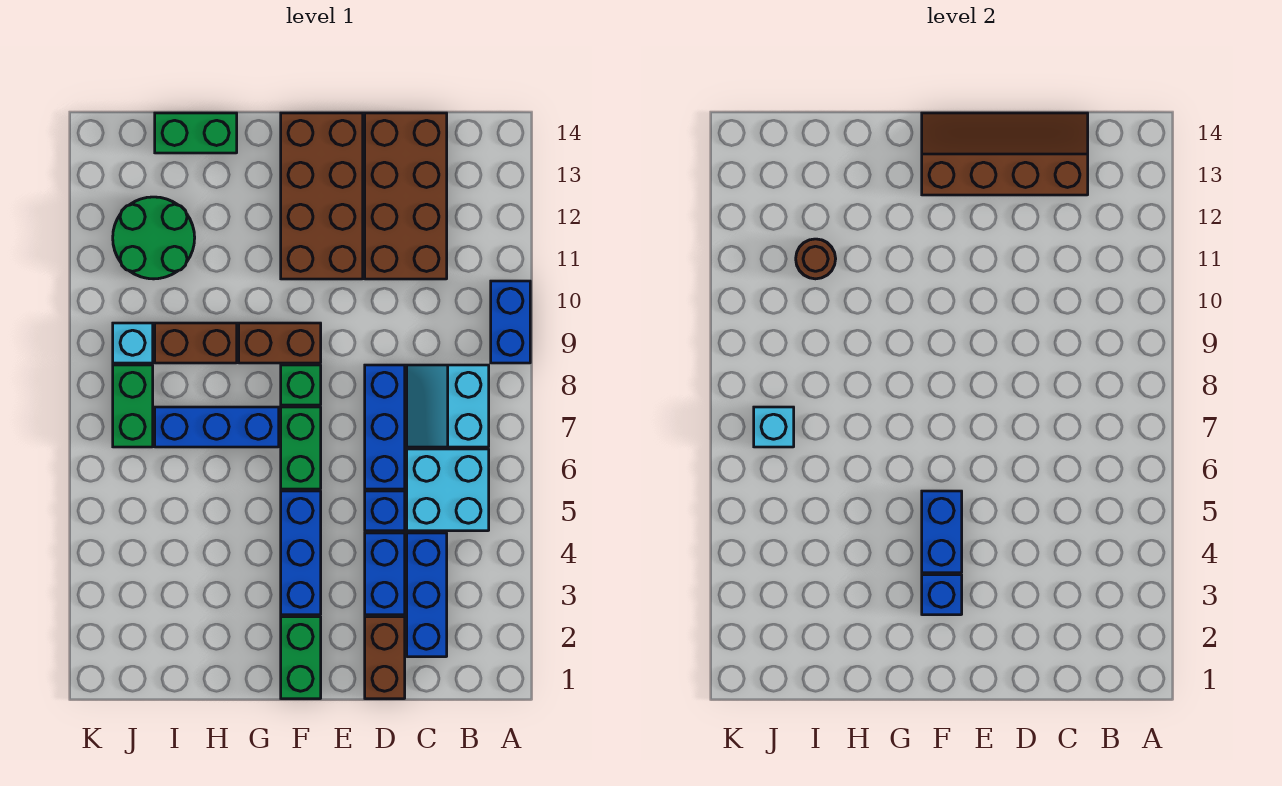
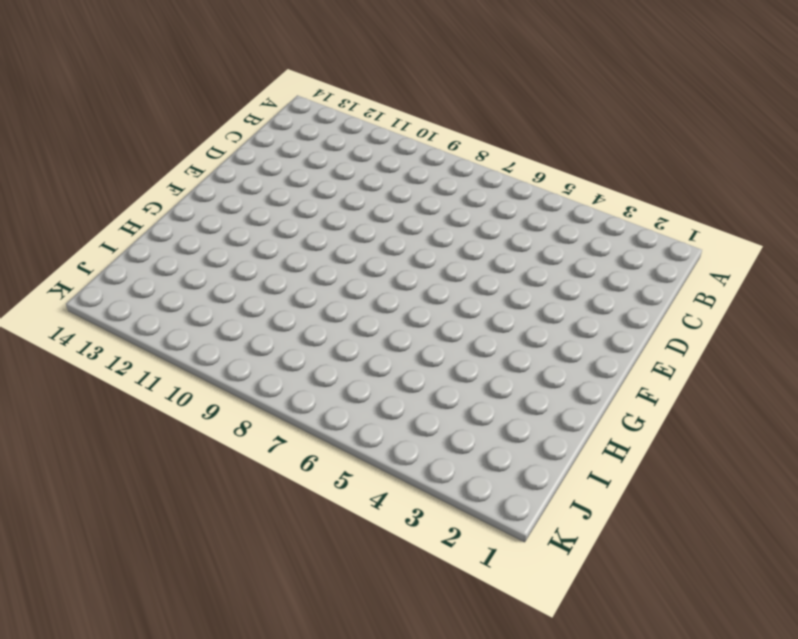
none -> blue brick A9:A10 level 1
none -> cyan brick B5:C6 level 1
none -> cyan slope B7:C8 level 1 top B

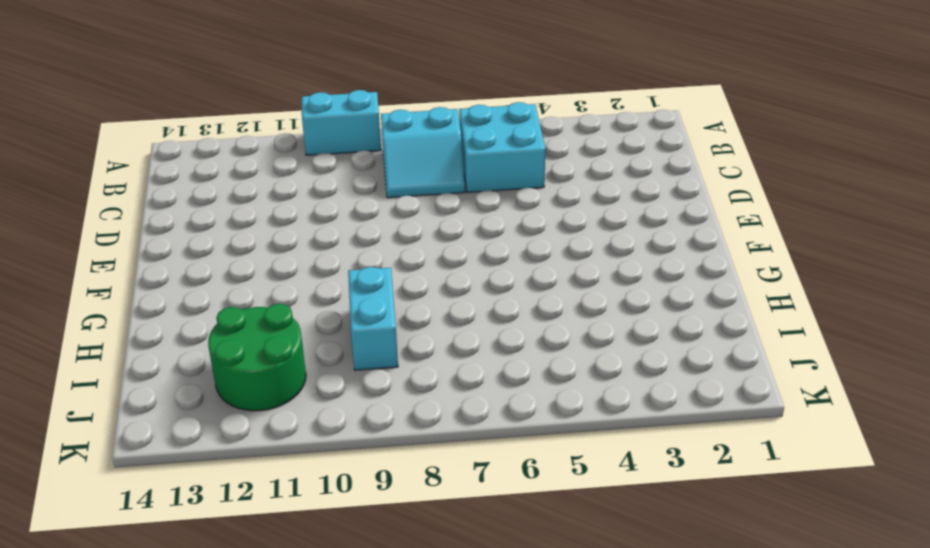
cyan brick A9:A10 level 1 -> blue brick A9:A10 level 1
cyan brick H9:I9 level 1 -> brown brick H9:I9 level 1
none -> blue brick C2:C4 level 1
none -> brown brick C11:D14 level 1
none -> brown brick D1:D2 level 1

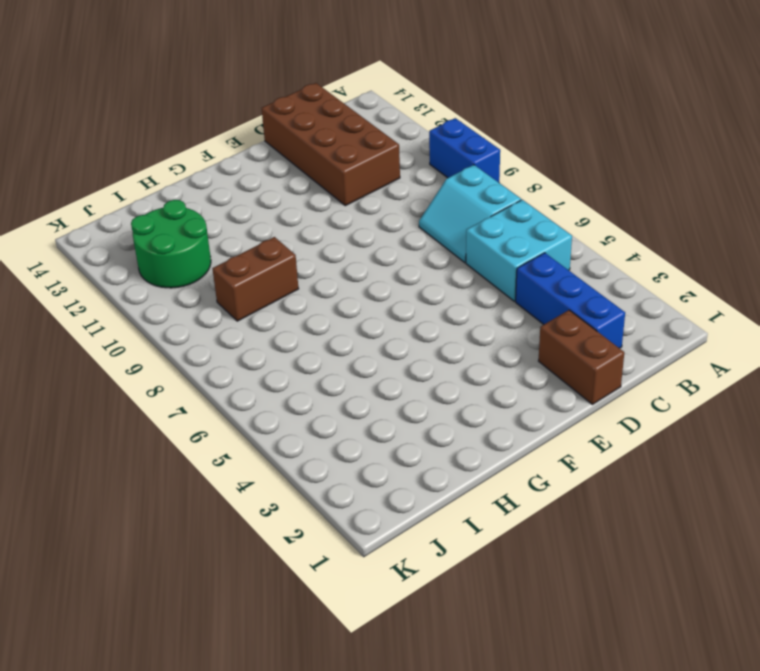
none -> blue brick D3:D4 level 1
none -> blue brick D5 level 1
none -> blue brick D6:D8 level 1

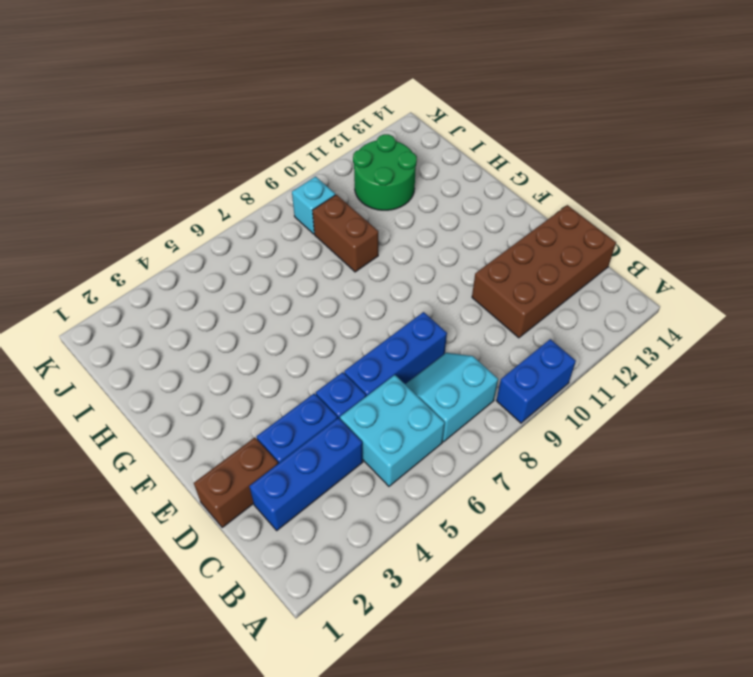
none -> brown brick E11:F14 level 1
none -> green brick F1:F2 level 1
none -> blue brick F3:F5 level 1

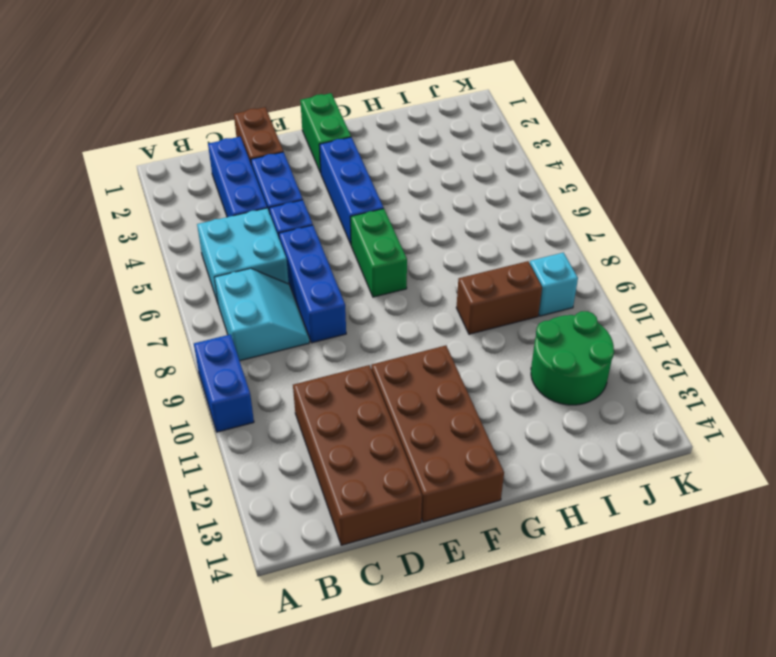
none -> green brick F8 level 1
none -> brown brick F9:G9 level 1
none -> blue brick G7:I7 level 1

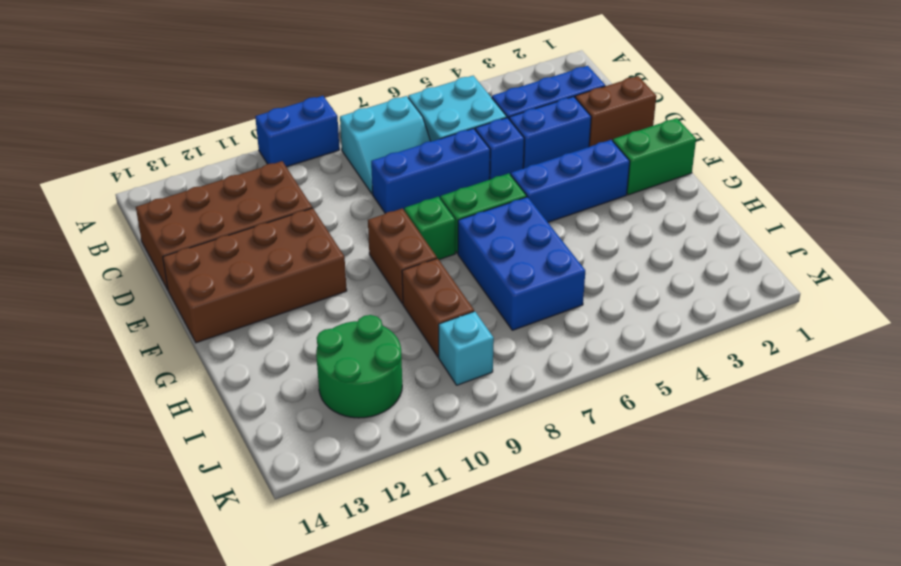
blue brick G6:I7 level 1 -> blue brick G7:I7 level 1
none -> green brick H14:I14 level 1
none -> green brick J7:J8 level 1
none -> brown slope C13:F14 level 2 top 13

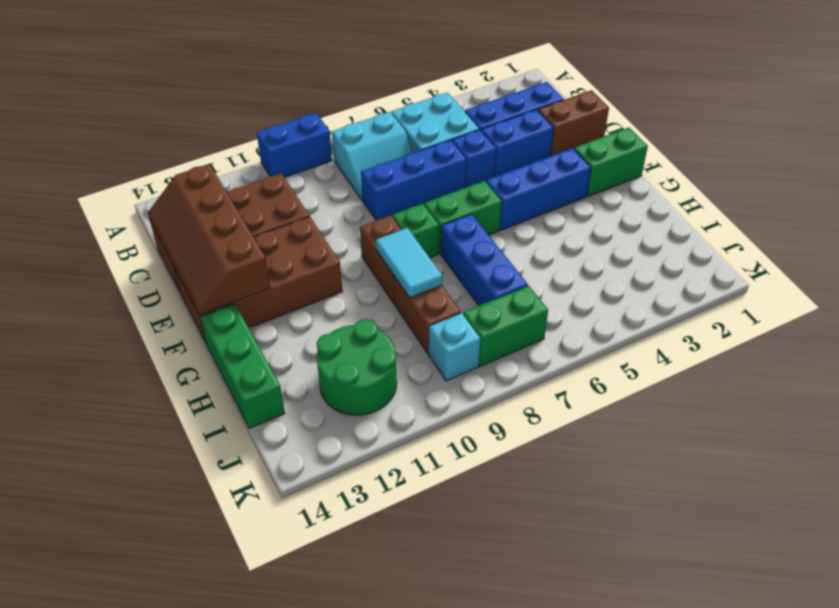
cyan tile G9:H9 level 2 -> none
green brick G14:I14 level 1 -> green brick H14:I14 level 1
none -> blue brick F3 level 2
none -> blue brick F4:F5 level 2
none -> brown round brick I11 level 2

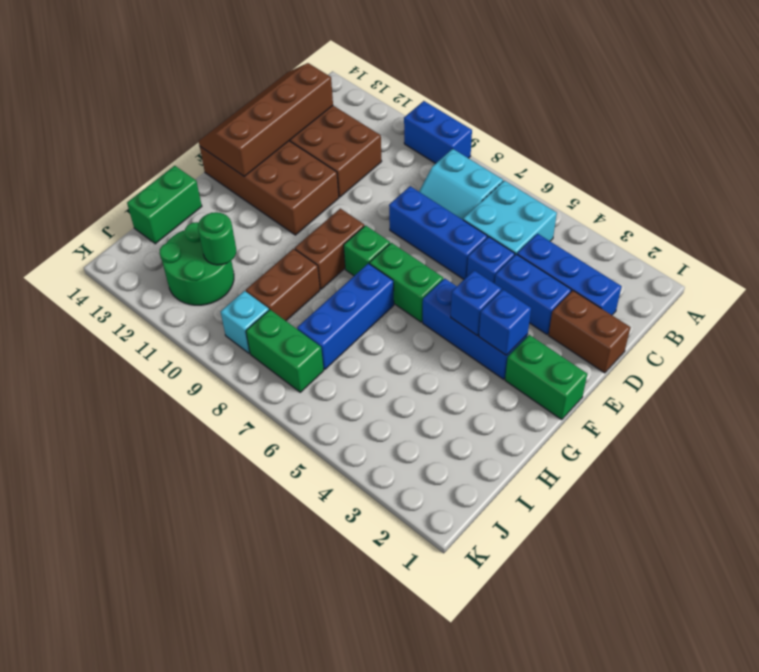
blue brick F4 level 2 -> blue brick F4:F5 level 2
green round brick I11 level 2 -> brown round brick I11 level 2
none -> cyan brick J7 level 2

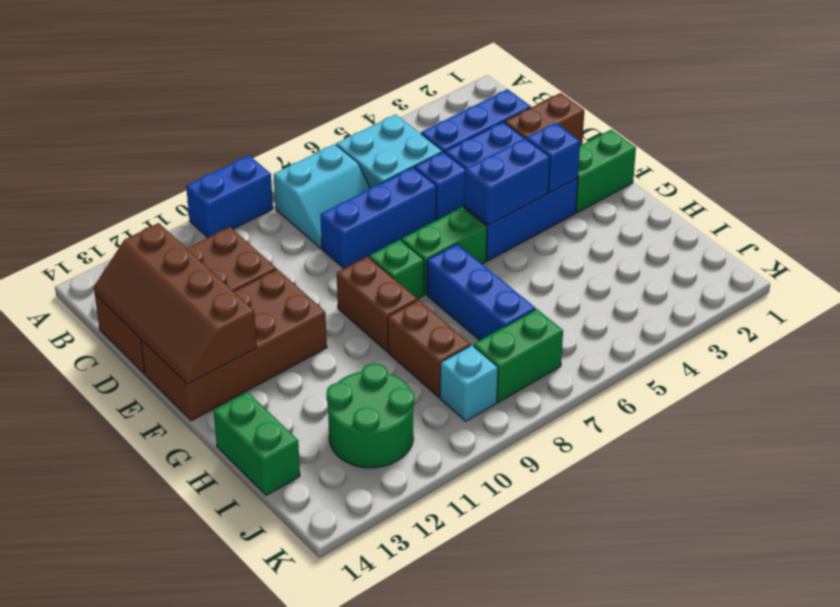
none -> brown round brick I11 level 2
none -> cyan brick J7 level 2

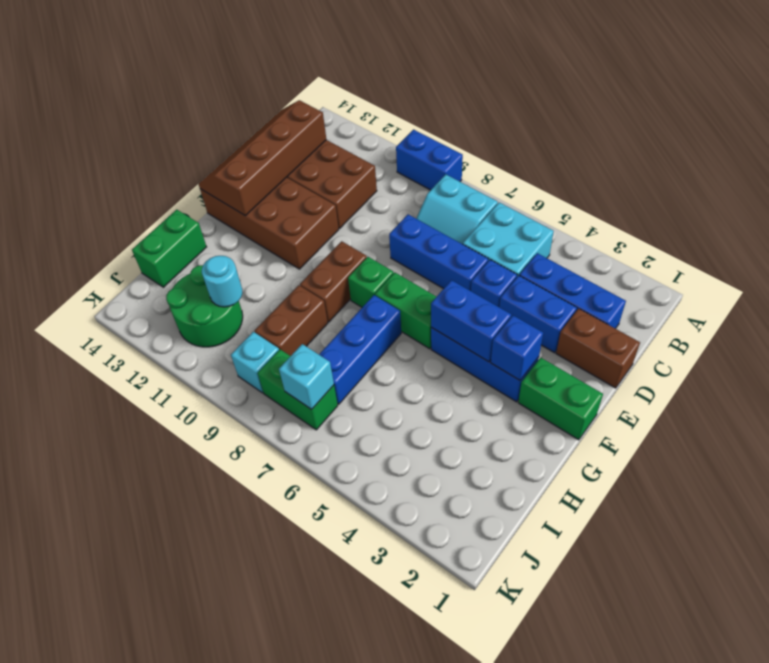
cyan round brick I11 level 2 -> brown round brick I11 level 2

